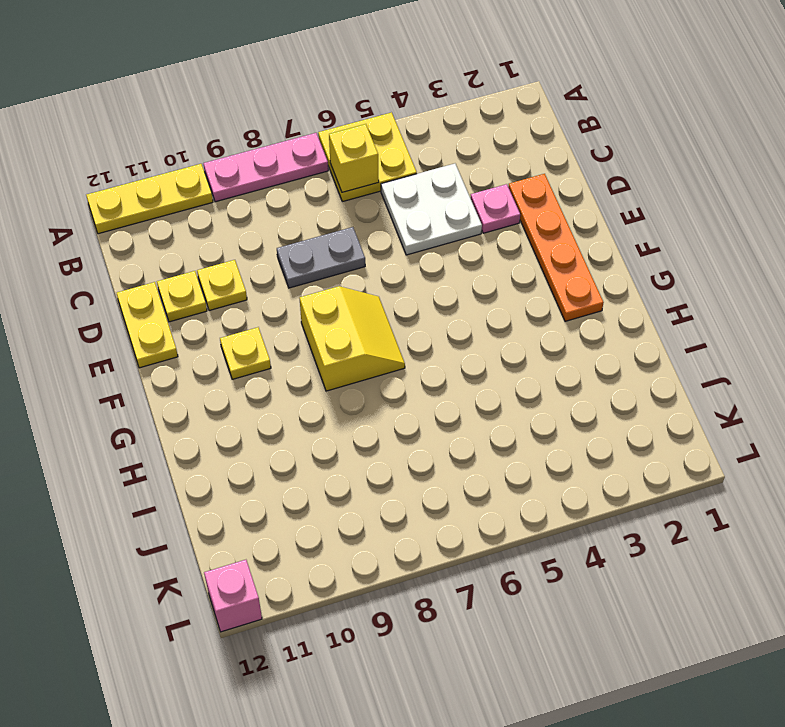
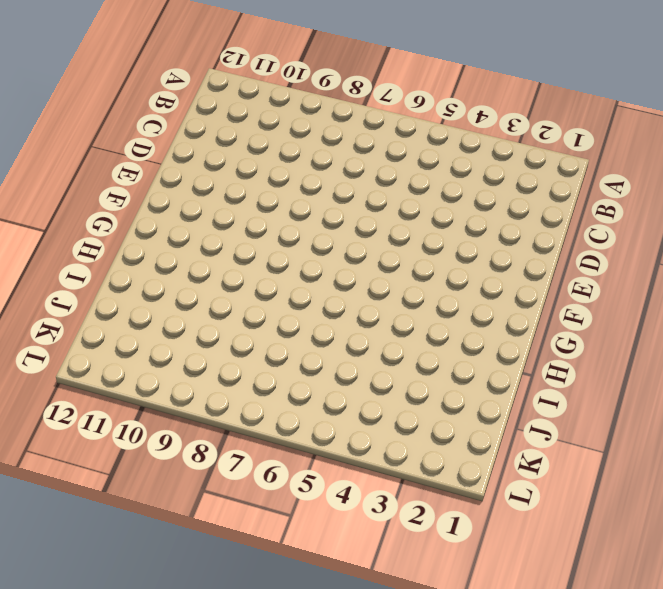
none -> yellow plate A5:B6 level 1
none -> pink plate A7:A9 level 1
none -> yellow plate A10:A12 level 1

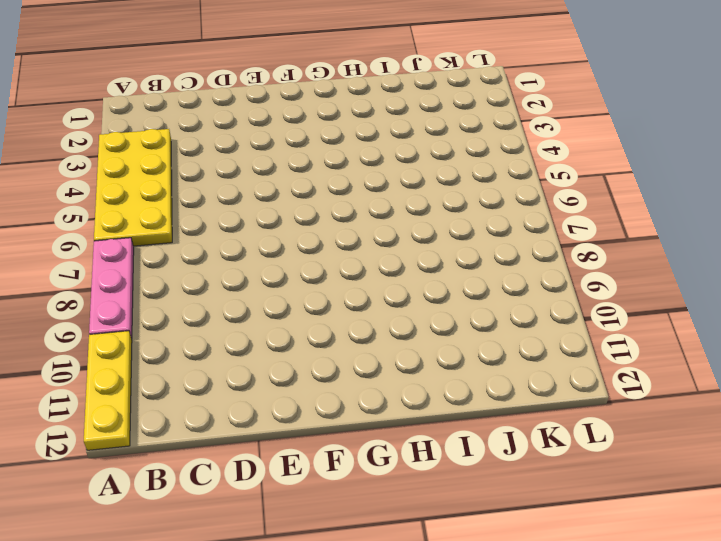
yellow plate A3:B6 level 1 -> yellow plate A5:B6 level 1
none -> white plate C4:D5 level 1
none -> orange plate D2:G2 level 1
none -> pink plate D3 level 1

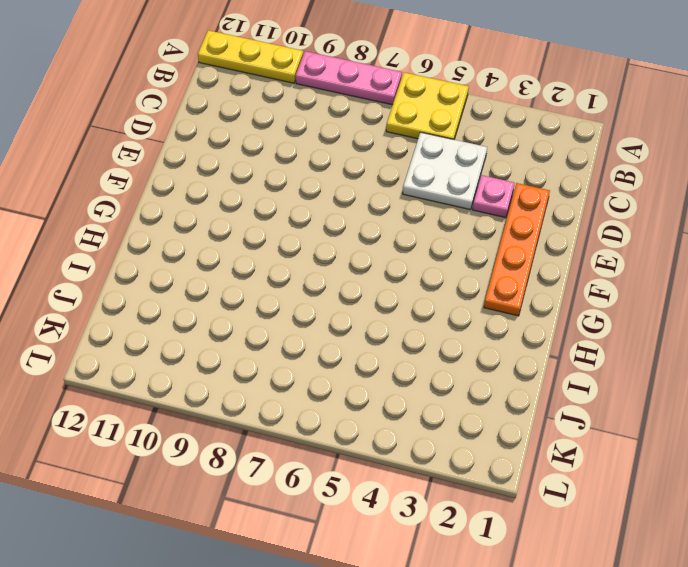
none -> grey plate D7:D8 level 1
none -> yellow plate D10 level 1
none -> yellow plate D11 level 1

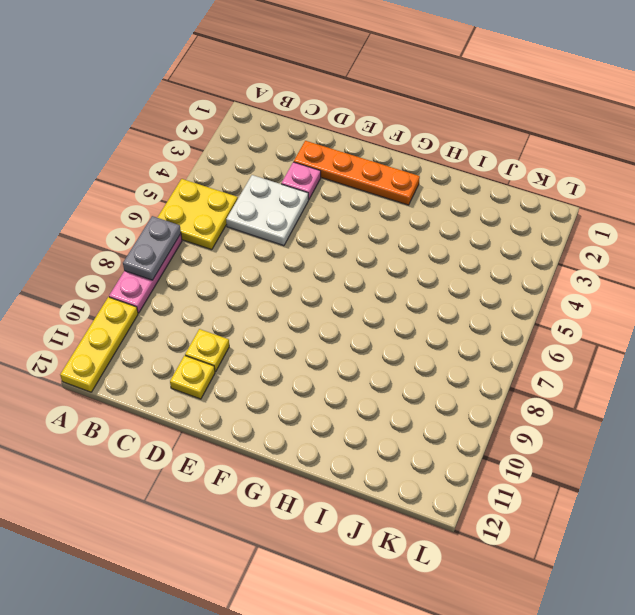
grey plate A7:A8 level 2 -> grey plate D7:D8 level 1
none -> yellow plate D12:E12 level 1
none -> yellow slope F7:G8 level 1 top 8
none -> yellow plate F10 level 1

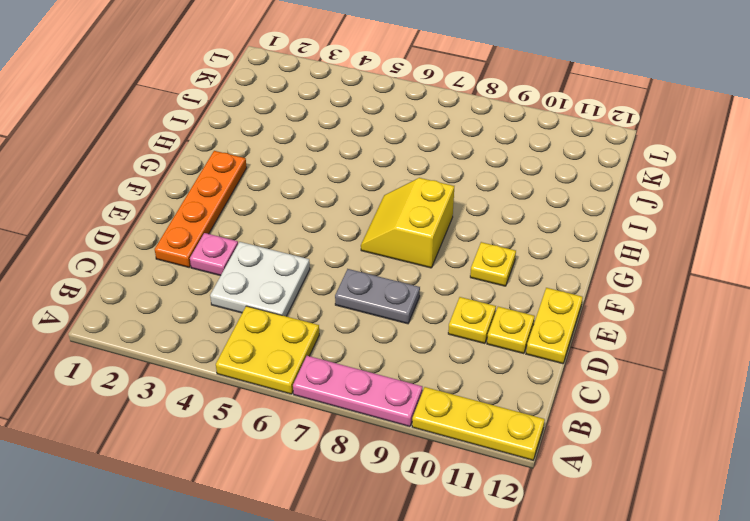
none -> pink brick L12 level 1
none -> yellow brick B6 level 2

